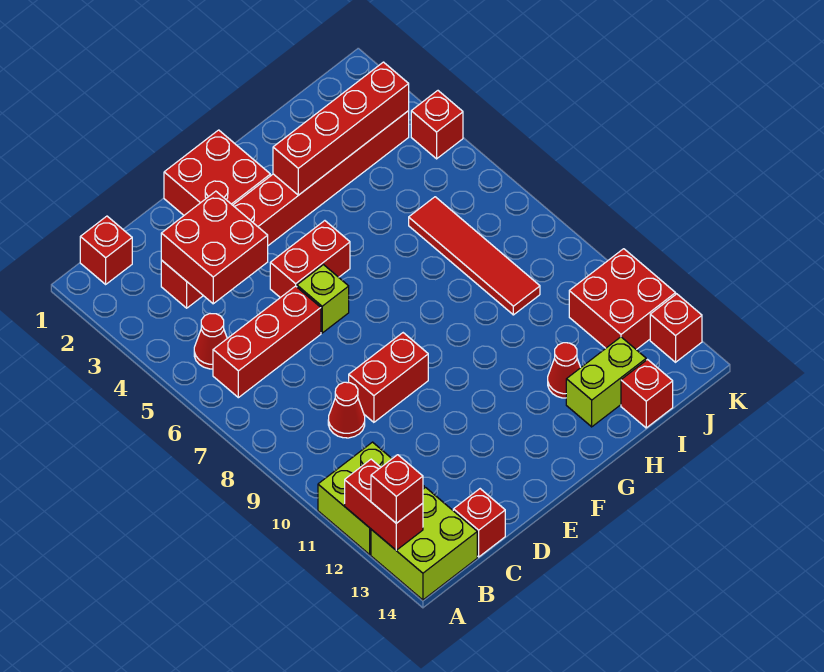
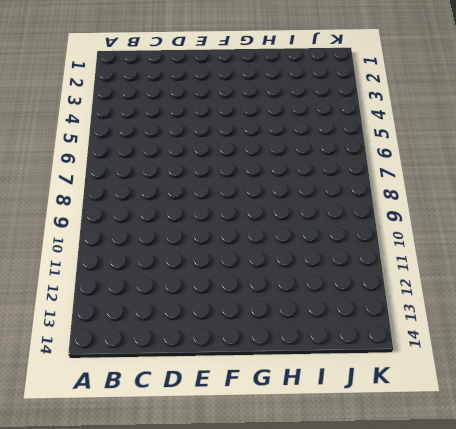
none -> lime brick A11:B12 level 1
none -> lime brick A13:B14 level 1
none -> red brick B1 level 1

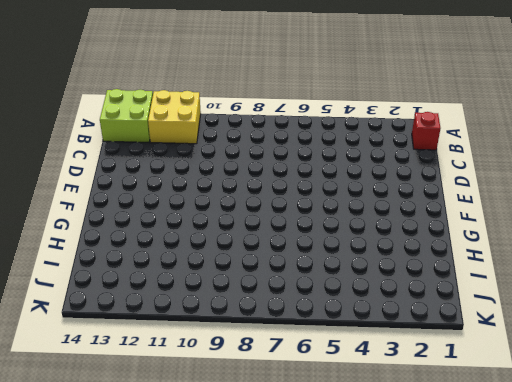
yellow brick A11:B12 level 1 -> lime brick A11:B12 level 1
none -> red cone B5 level 1
none -> red brick B6:D6 level 1
none -> red brick C3:J3 level 1

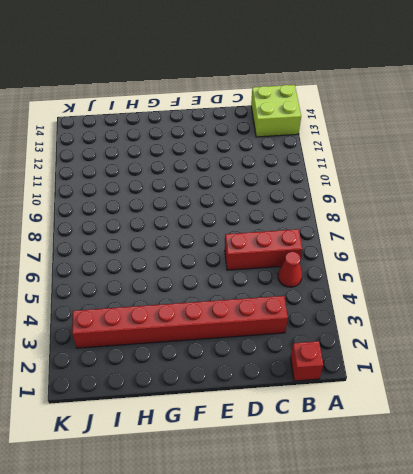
none -> lime brick A11:B12 level 1
none -> red cone C9 level 1
none -> red brick C14 level 1

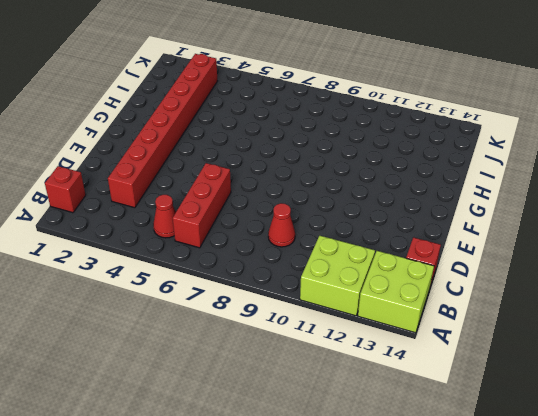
none -> red brick D9:E9 level 1
none -> red brick E1:F2 level 1
none -> red brick E5:F5 level 1

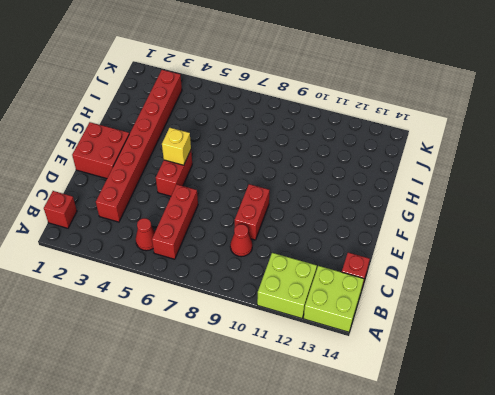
yellow brick F5 level 2 -> none
none -> lime brick E6 level 1
none -> red cone H12 level 1
none -> lime brick H13:I13 level 1

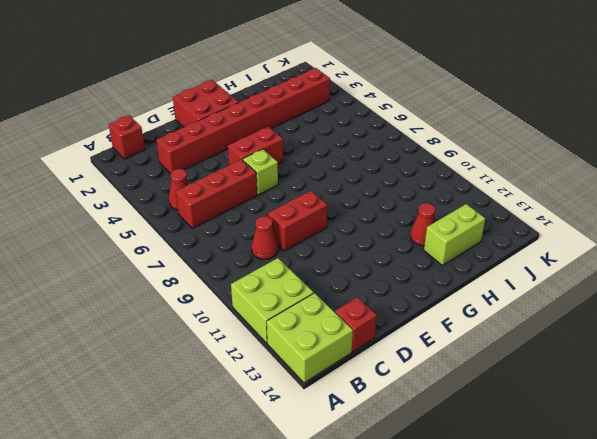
none -> red tile I6:I9 level 1
none -> red brick I14 level 1
none -> red brick J11:K12 level 1

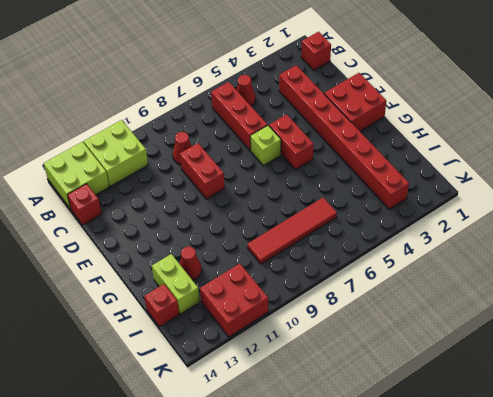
none -> red brick K4 level 1
none -> red brick K13 level 1
none -> red brick A12:A13 level 2

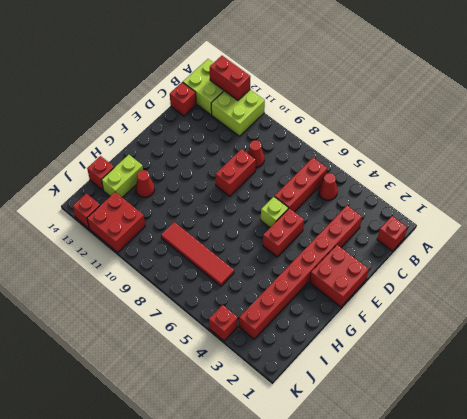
none -> red brick C3:D4 level 2
none -> red brick G3:J3 level 2
none -> red brick A13 level 3

